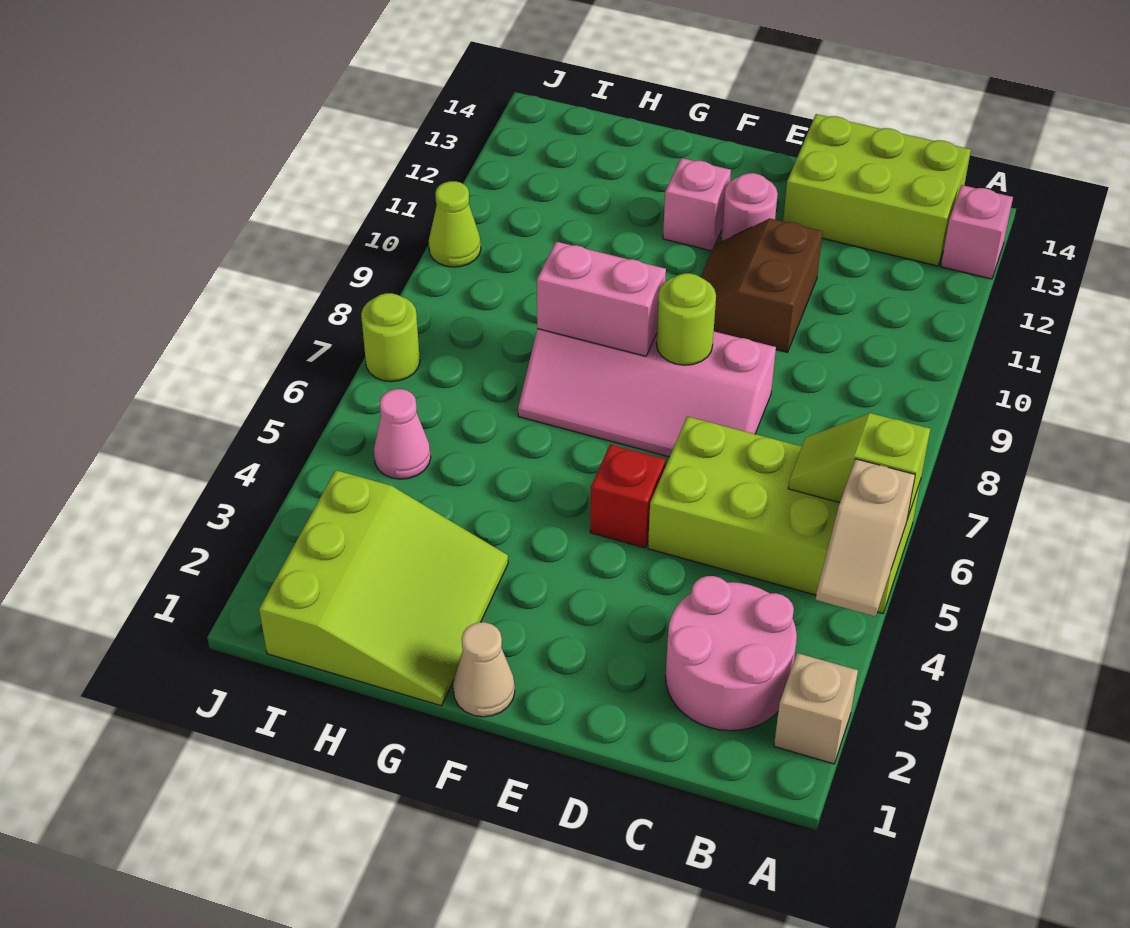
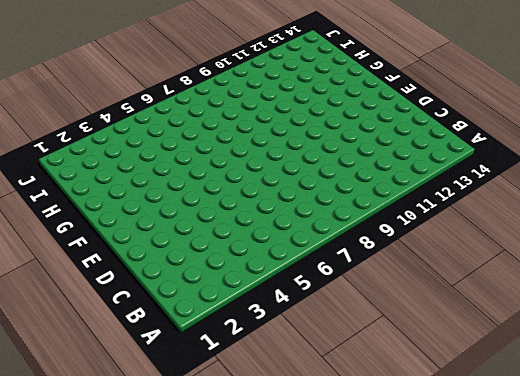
none -> tan brick A2 level 1
none -> lime brick A5:D6 level 1
none -> pink brick A13 level 1

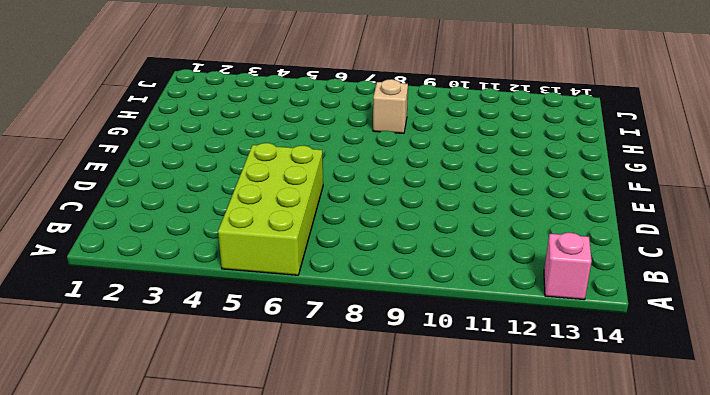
tan brick H8 level 1 -> tan brick A2 level 1
none -> pink round brick B2:C3 level 1
none -> lime brick B13:D14 level 1
none -> pink slope D7:G8 level 1 top 8

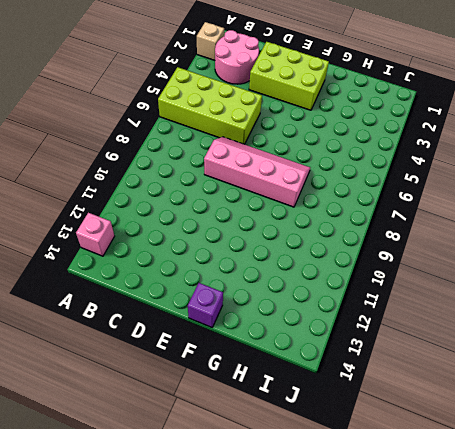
lime brick D2:F3 level 1 -> lime brick B13:D14 level 1
purple brick F14 level 1 -> none
none -> brown slope D10:E11 level 1 top D
none -> red brick E5 level 1
none -> pink round brick E12 level 1

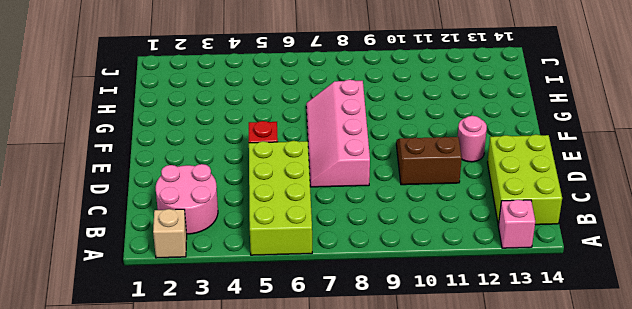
none -> tan cone F1 level 1
none -> pink brick F12 level 1
none -> lime slope G1:I3 level 1 top I

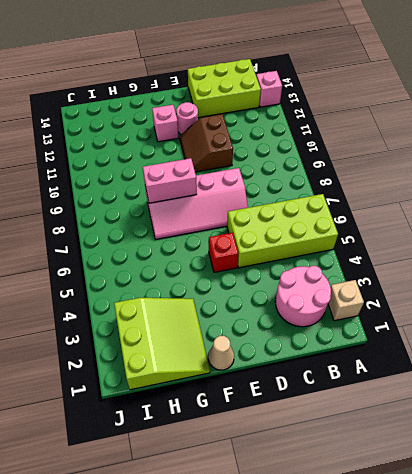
none -> pink cone I5 level 1
none -> lime round brick J7 level 1
none -> lime cone J10 level 1

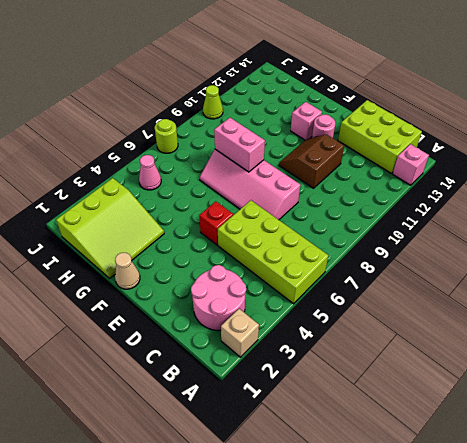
none -> tan slope A4:A5 level 2 top 5
none -> lime slope A6:B6 level 2 top A
none -> lime round brick E8 level 2

